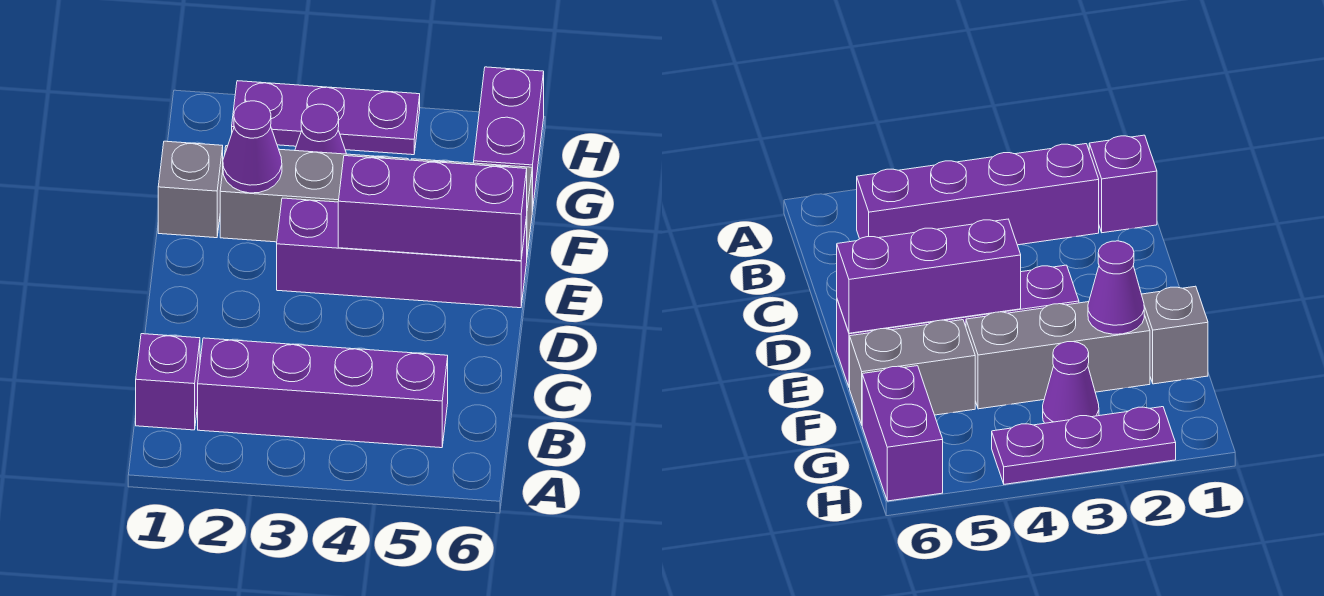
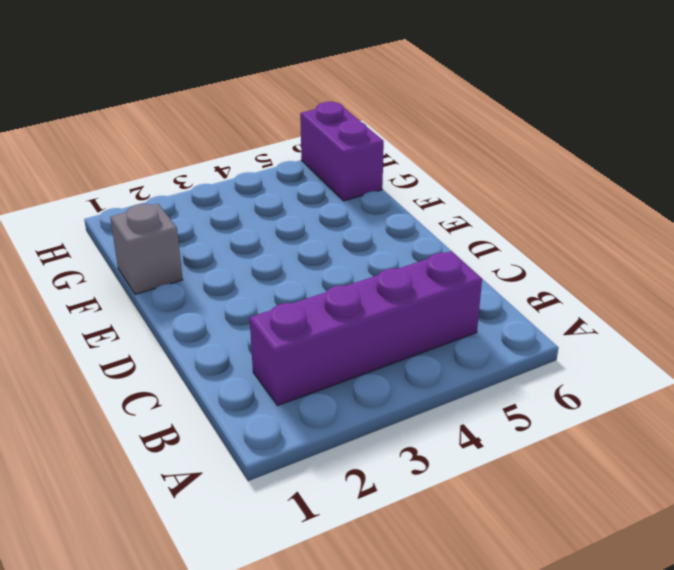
none -> purple brick B1 level 1
none -> purple brick E3:E6 level 1

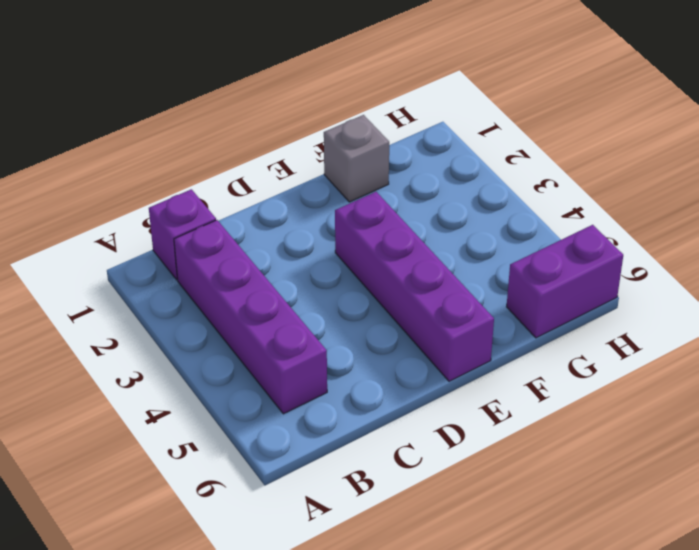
none -> grey brick F2:F4 level 1
none -> grey brick F5:F6 level 1

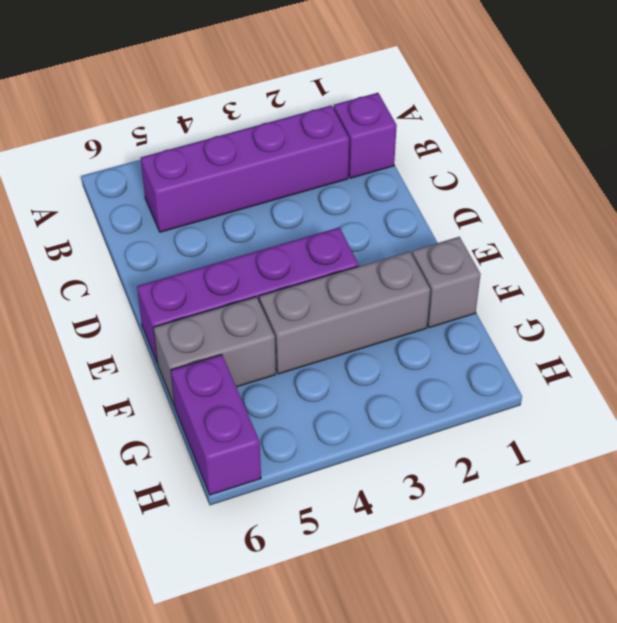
none -> purple cone G3 level 1
none -> purple plate H2:H4 level 1

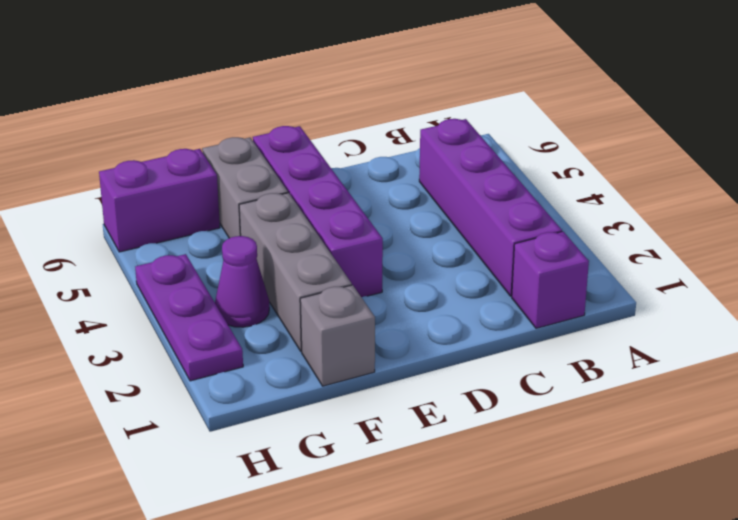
none -> purple brick E4:E6 level 2
none -> purple cone F2 level 2

